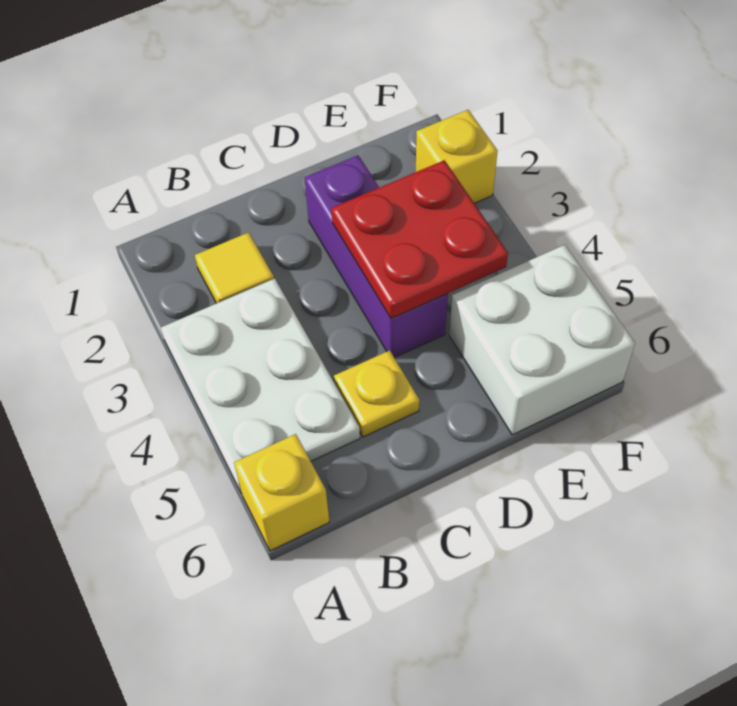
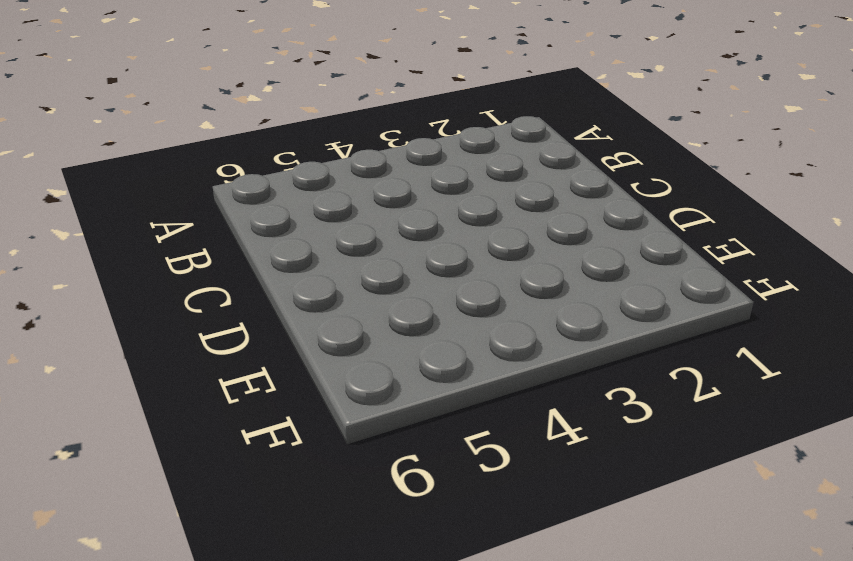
none -> white plate A3:B5 level 1
none -> yellow brick A6 level 1

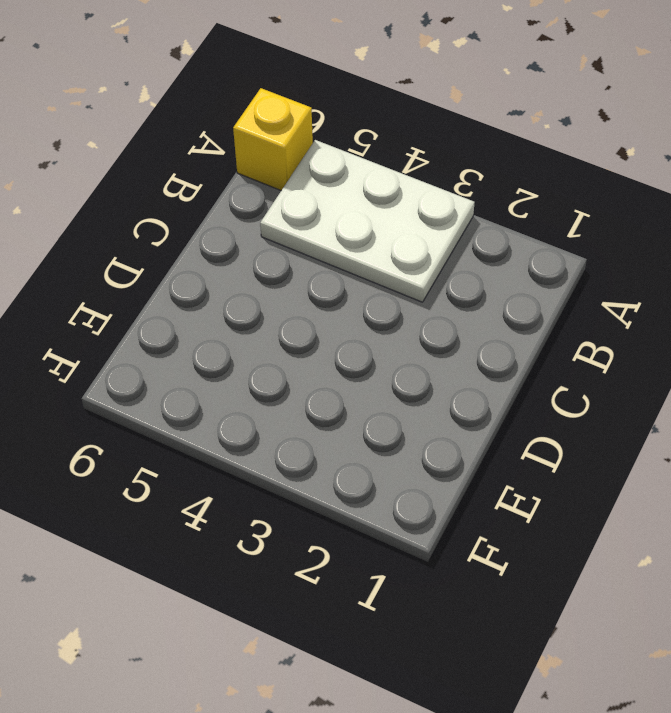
none -> yellow tile B2 level 1
none -> yellow plate C5 level 1

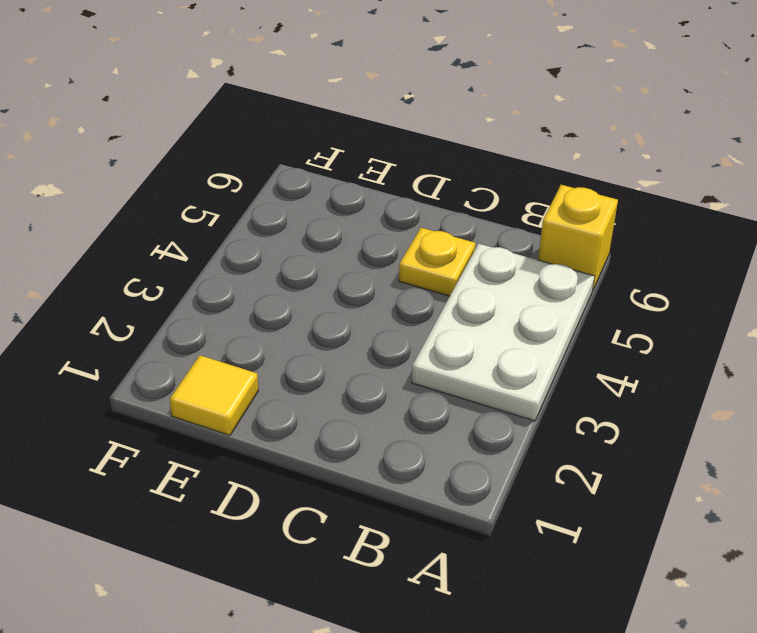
yellow tile E1 level 1 -> yellow tile B2 level 1
none -> purple brick D2:D4 level 1
none -> white brick E5:F6 level 1

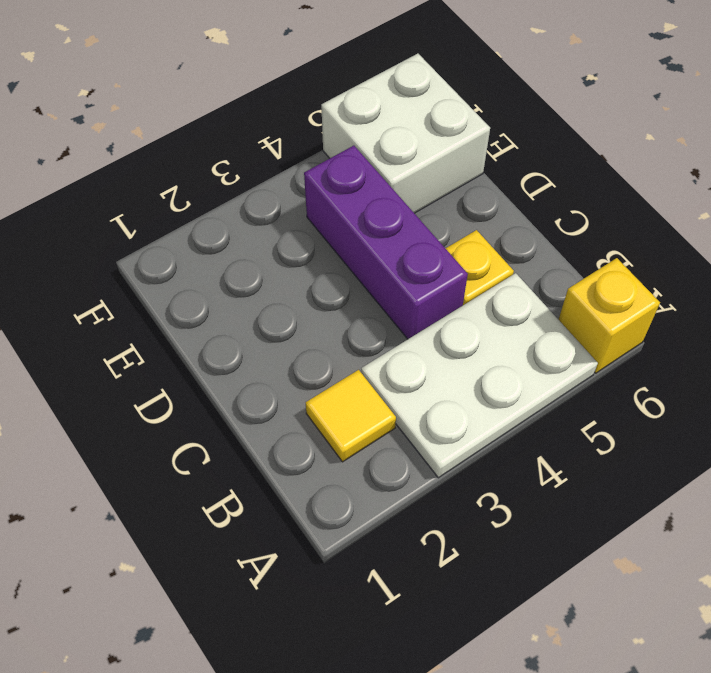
purple brick C4:E4 level 1 -> purple brick D2:D4 level 1
none -> yellow brick F2 level 1
none -> red plate D3:E4 level 2

